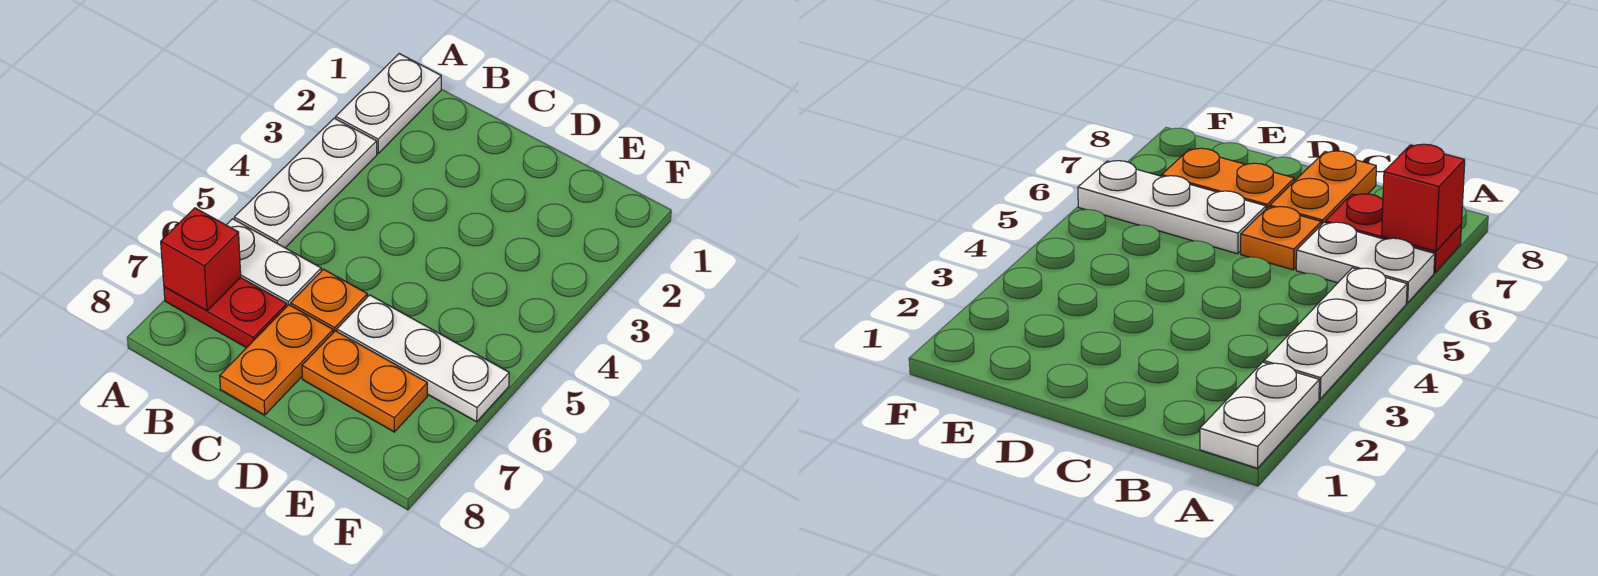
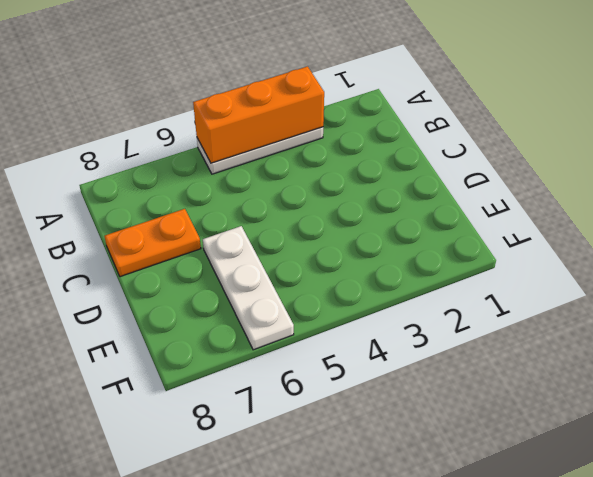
orange brick A3:A5 level 2 -> none
none -> white plate A1:A2 level 1
none -> white plate A6:B6 level 1

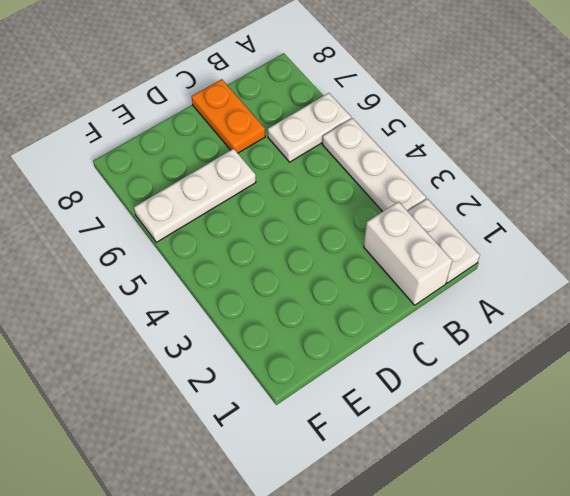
white brick B1:B2 level 1 -> none
none -> red plate A7:B7 level 1
none -> orange plate C6 level 1

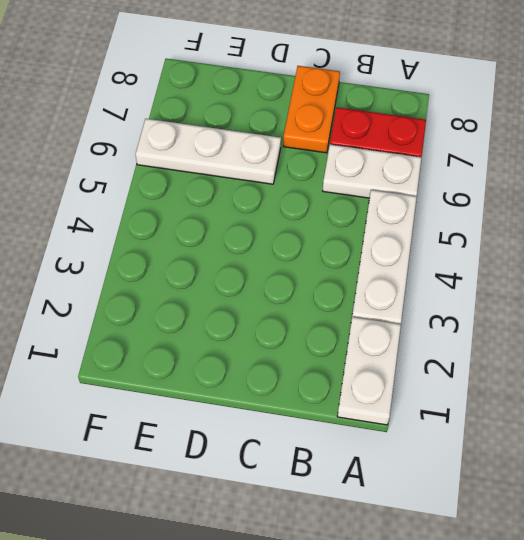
none -> orange plate C6 level 1
none -> orange plate D7:E7 level 1

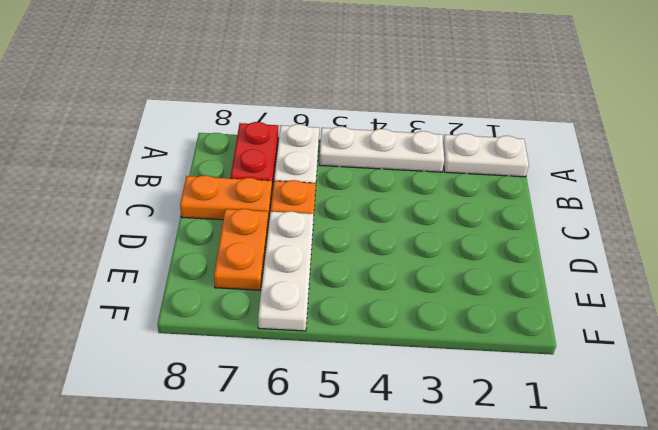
none -> red brick A7 level 2

